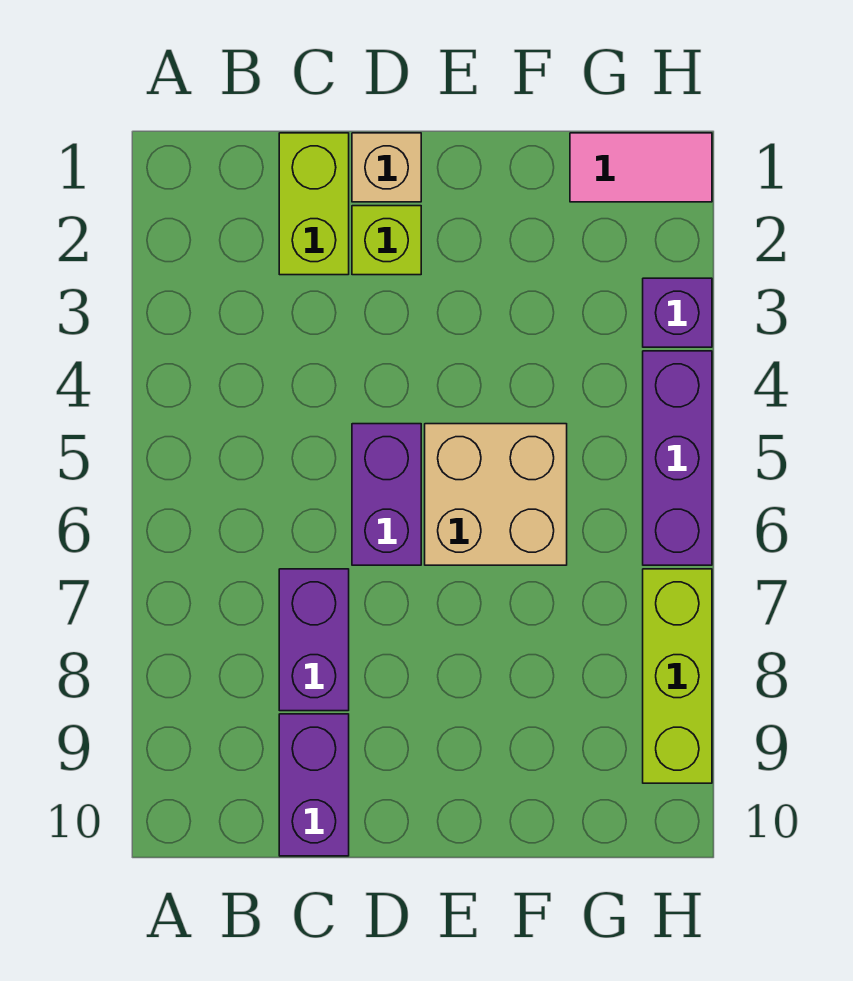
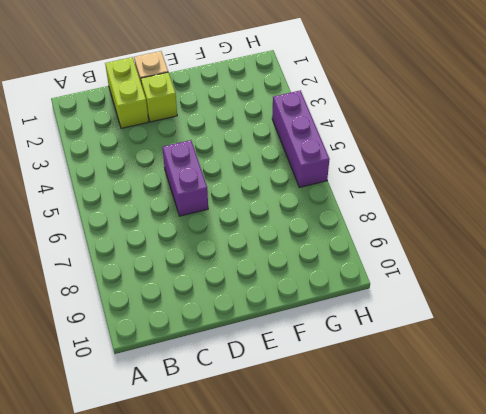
none -> purple brick C7:C8 level 1
none -> purple brick C9:C10 level 1

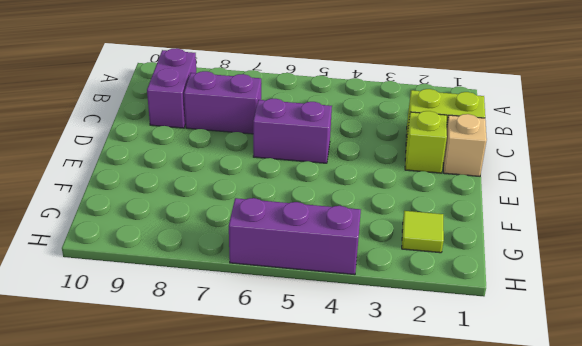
purple brick B9:C9 level 1 -> purple brick C9:C10 level 1
lime tile G2 level 1 -> none
none -> tan brick E5:F6 level 1
none -> pink tile G1:H1 level 1

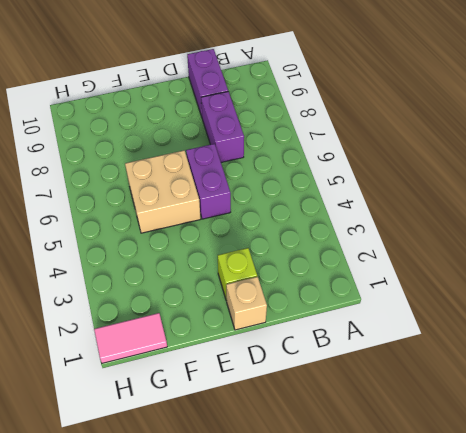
none -> lime brick C1:C2 level 1
none -> purple brick H3 level 1

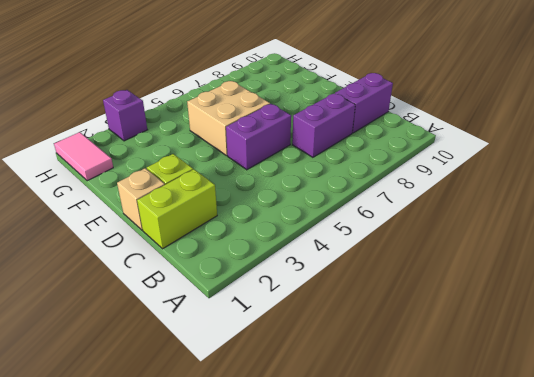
none -> purple brick H4:H6 level 1
none -> lime brick H7:H9 level 1

